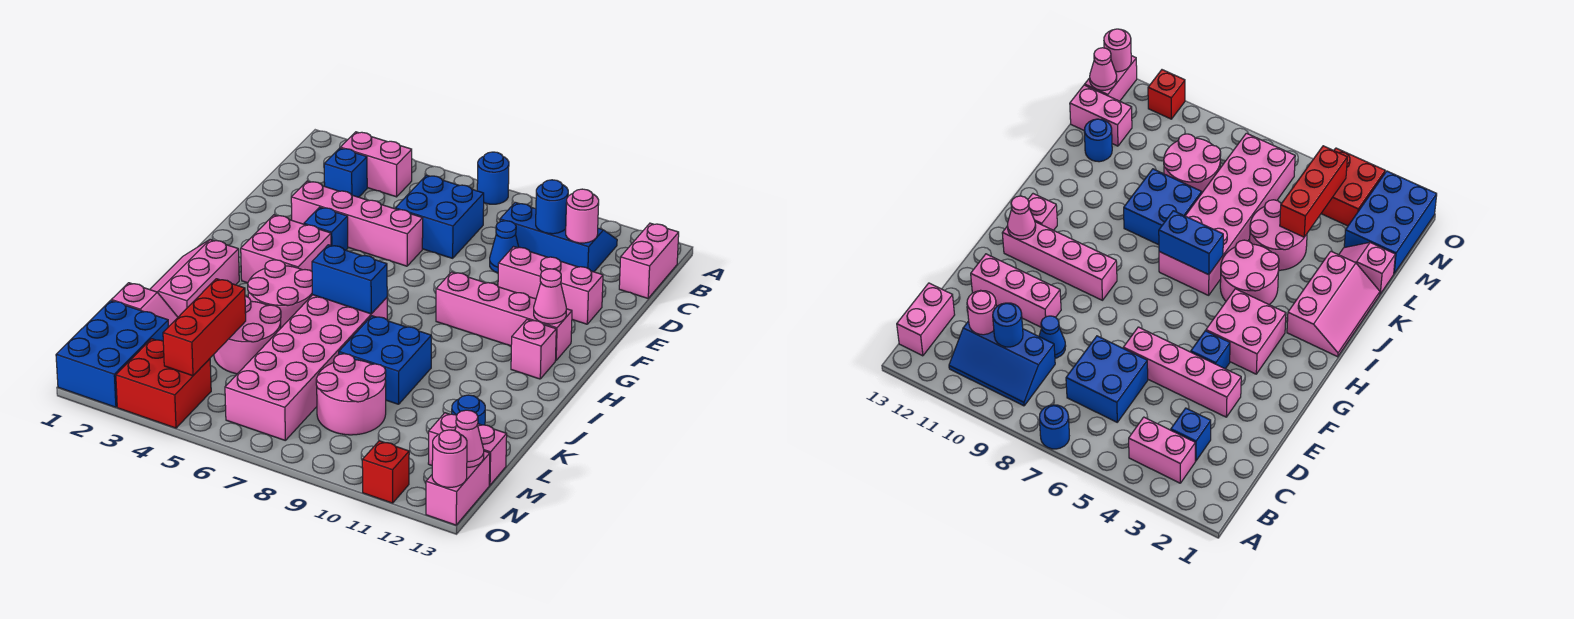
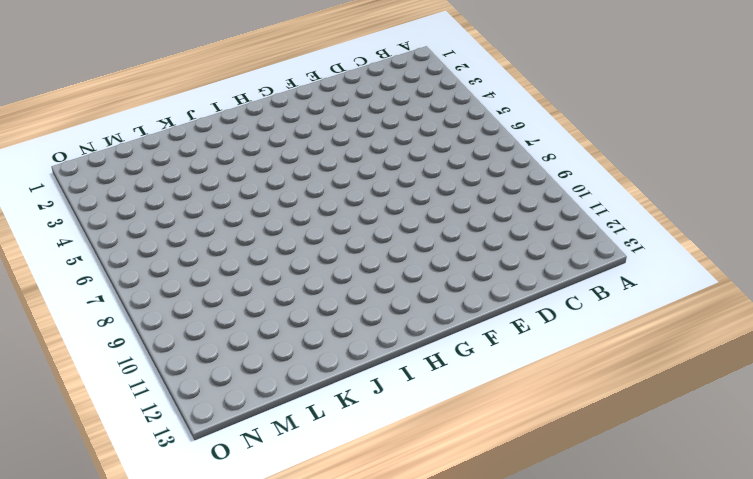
none -> blue round brick A7 level 1
none -> pink brick B3:B4 level 1
none -> blue slope B9:C11 level 1 top C
none -> pink brick B13:C13 level 1

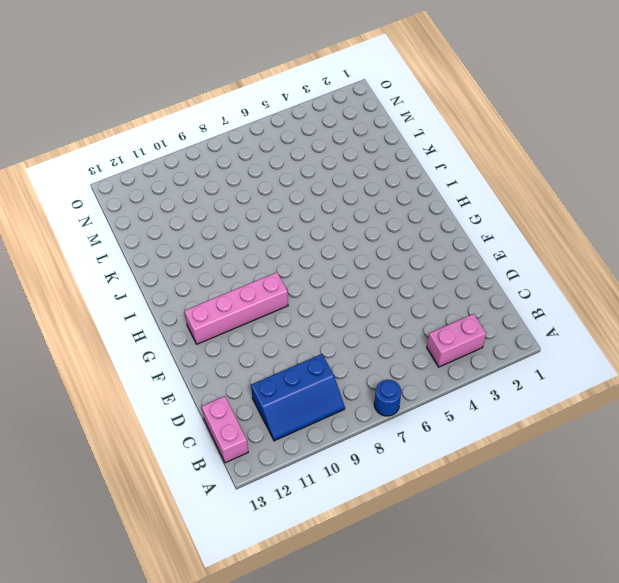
none -> blue brick C3 level 1
none -> blue brick C6:D7 level 1
none -> blue cone D9 level 1
none -> pink brick E3:E6 level 1

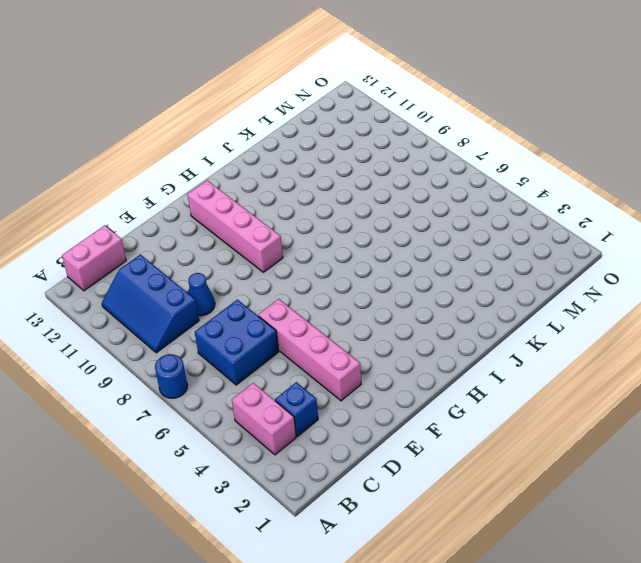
none -> pink brick E10:E12 level 1
none -> blue brick F4 level 1
none -> pink brick G3:H4 level 1
none -> pink brick H12 level 1

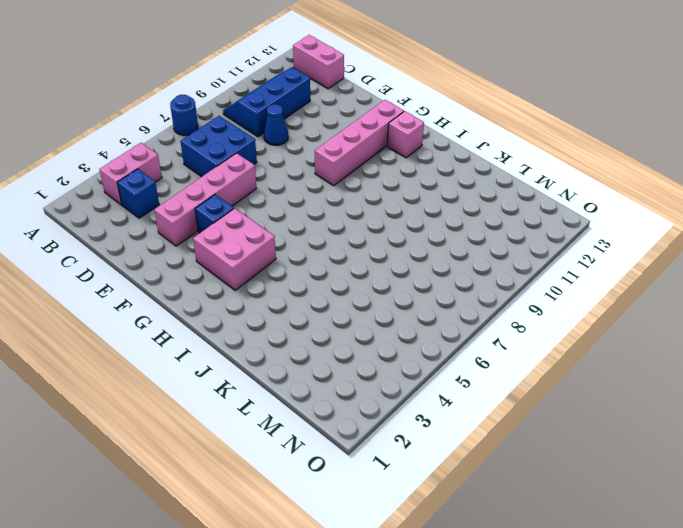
none -> pink brick E10:E12 level 1
none -> pink slope I1:K2 level 1 top 2
none -> pink round brick I4:J5 level 1
none -> pink brick I6:N7 level 1

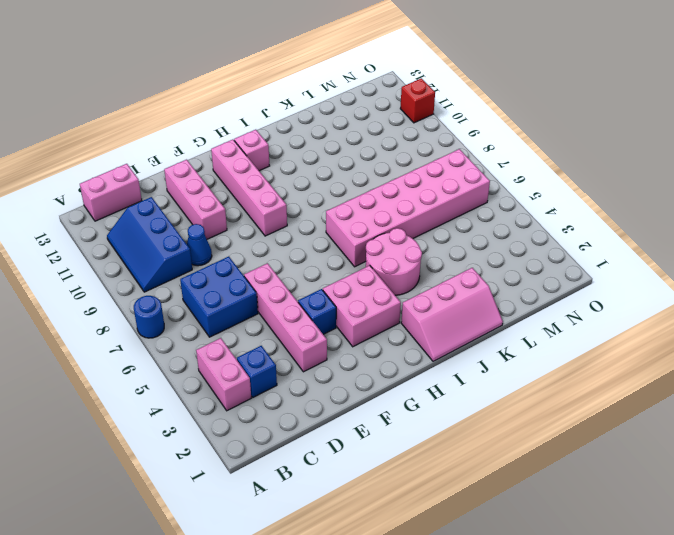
none -> blue brick J8:K9 level 1
none -> pink round brick K4:L5 level 1
none -> pink slope L1:L2 level 1 top 1
none -> pink round brick L8:M9 level 1

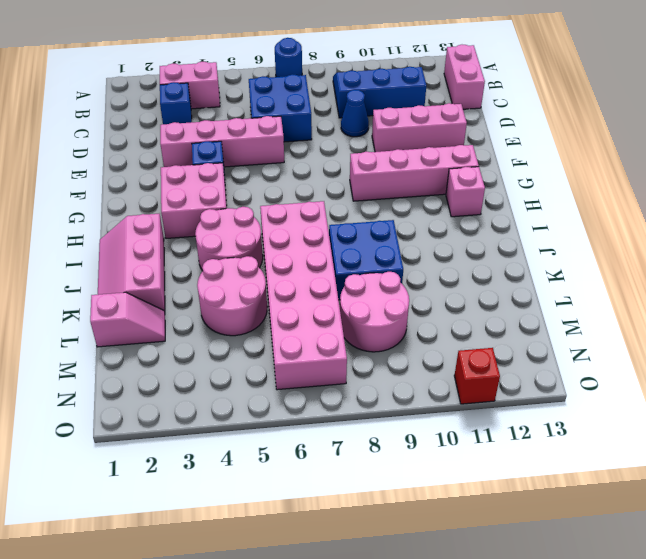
none -> blue round brick L12 level 1
none -> blue brick M1:O2 level 1
none -> pink brick M12:M13 level 1
none -> red brick N3:O4 level 1

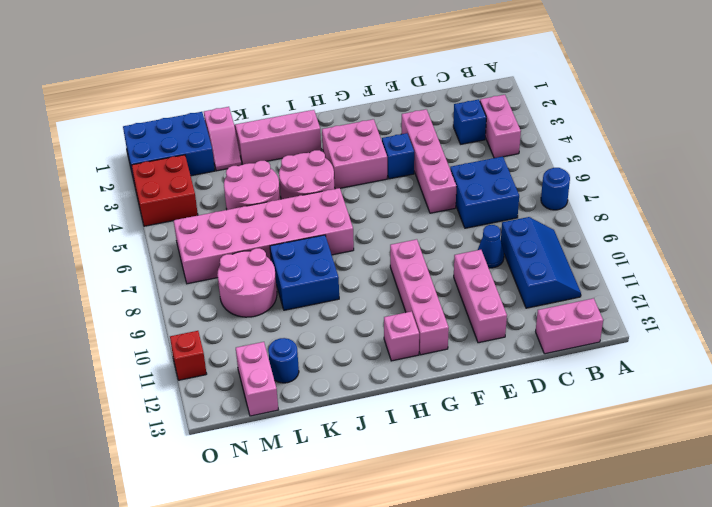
none -> pink brick N13:O13 level 1
none -> blue round brick C10 level 2
none -> pink round brick C11 level 2
none -> pink cone G12 level 2

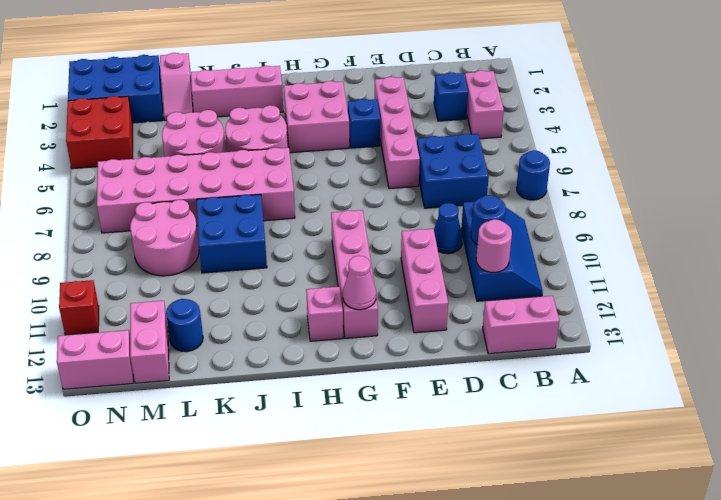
none -> blue brick I6:I7 level 2
none -> red brick L4:N4 level 2
none -> pink cone N13 level 2
none -> pink round brick O13 level 2

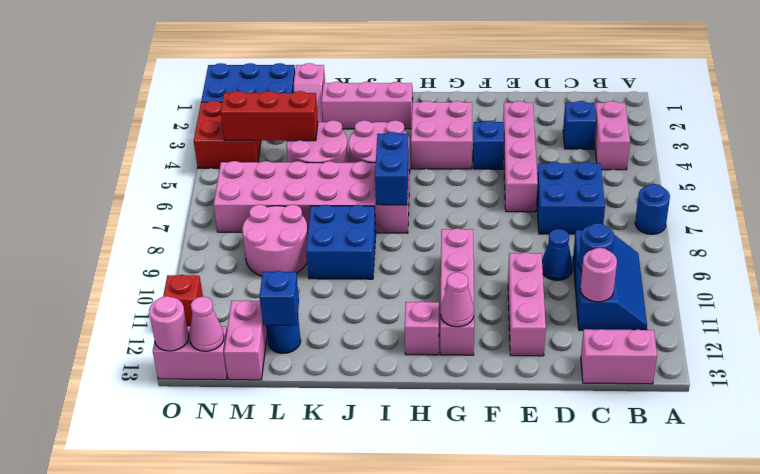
blue brick L12 level 2 -> none

